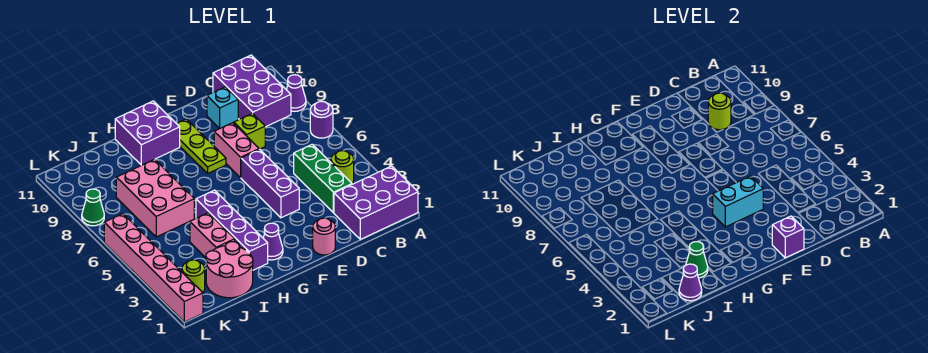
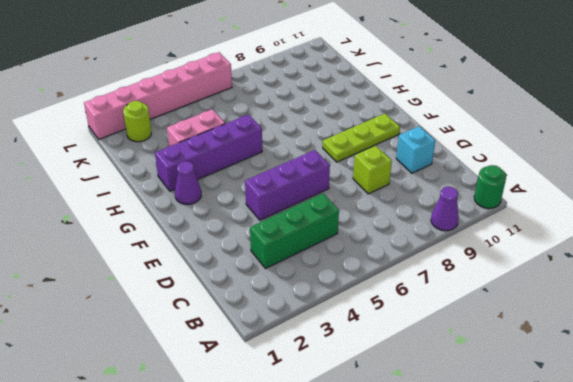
green round brick A11 level 1 -> none
none -> purple brick A1:C2 level 1
none -> purple round brick A7 level 1
none -> lime round brick B4 level 1

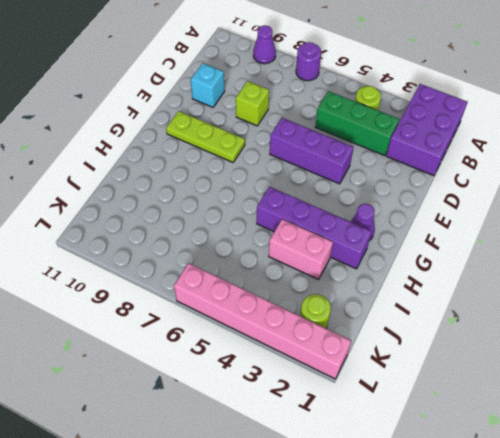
none -> purple brick B9:C11 level 1
none -> pink round brick E1 level 1
none -> pink brick E7:E8 level 1

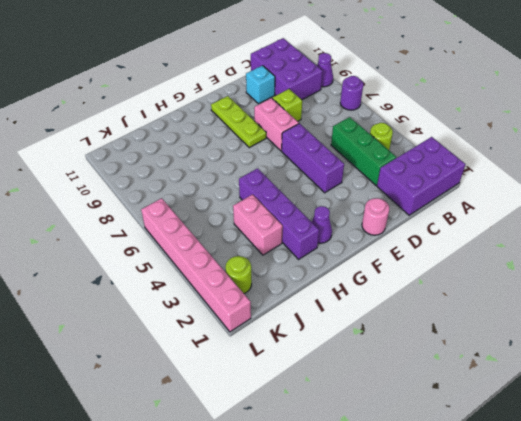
none -> purple brick G10:H11 level 1
none -> pink round brick I1:J2 level 1
none -> pink brick I6:J8 level 1

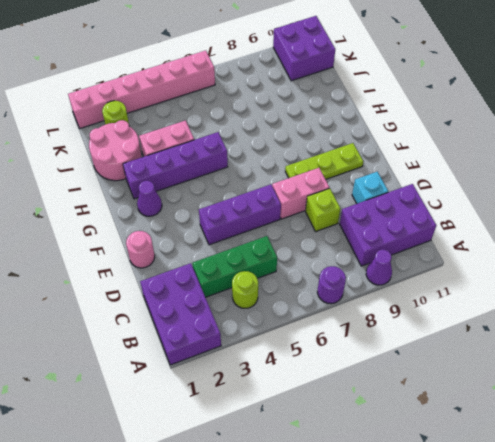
purple brick K10:L11 level 1 -> purple brick G10:H11 level 1
none -> pink brick I6:J8 level 1
none -> green cone L8 level 1
none -> lime round brick C9 level 2

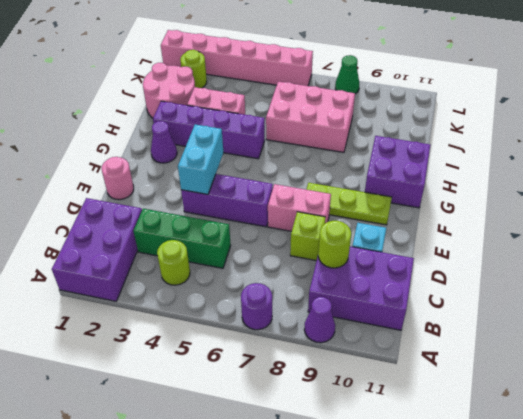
none -> purple brick E1 level 2
none -> green cone I2 level 2
none -> purple cone J1 level 2

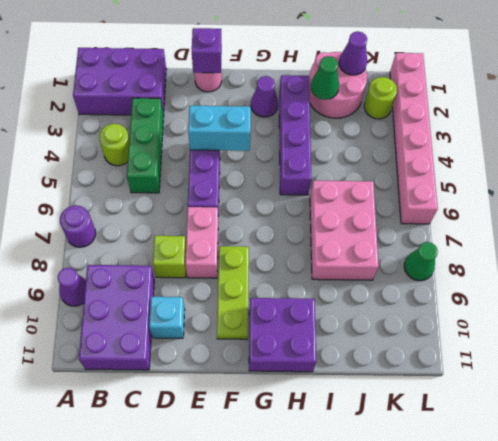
none -> pink brick I3:I4 level 1
none -> lime round brick C9 level 2

